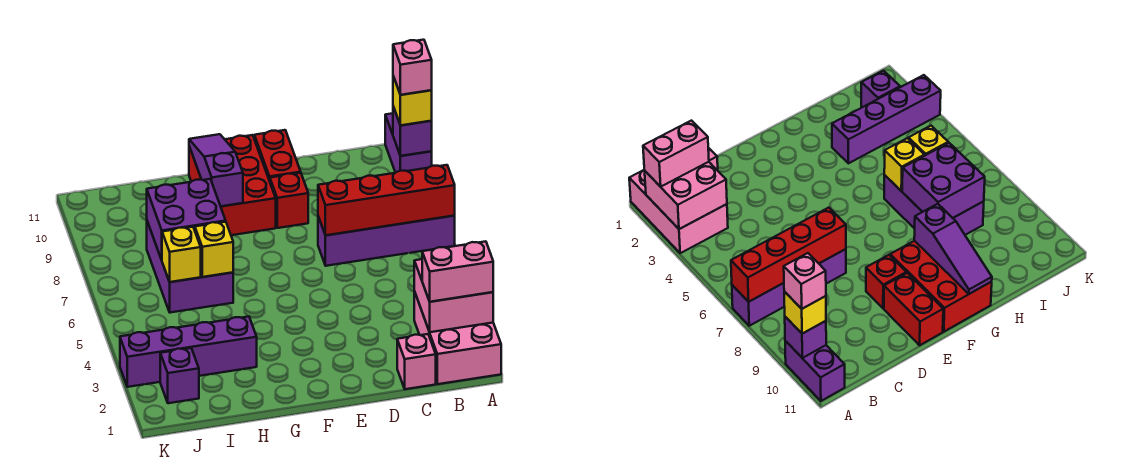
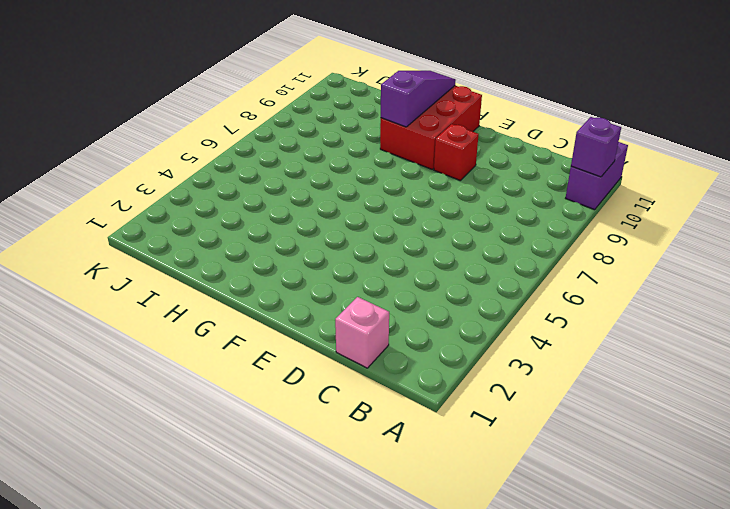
none -> pink brick A1:B3 level 1
none -> purple brick A7:D7 level 1
none -> red brick E10:E11 level 1

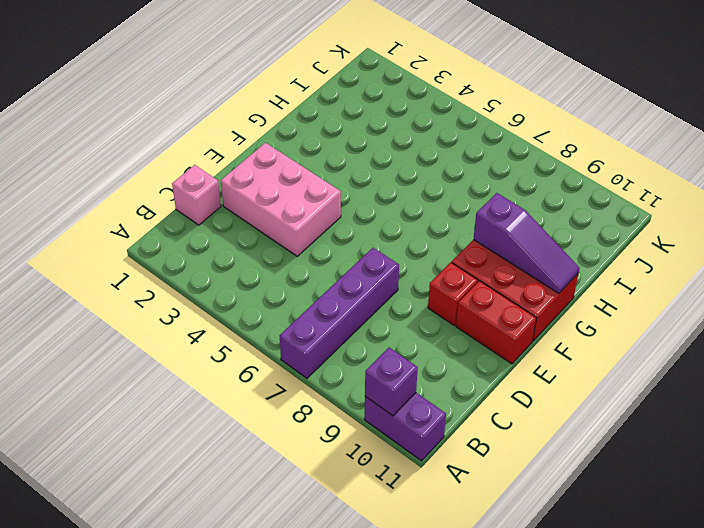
pink brick D2:E4 level 1 -> pink brick A1:B3 level 1
none -> purple brick H3:K3 level 1
none -> purple brick H6:I8 level 1
none -> purple brick J2 level 1

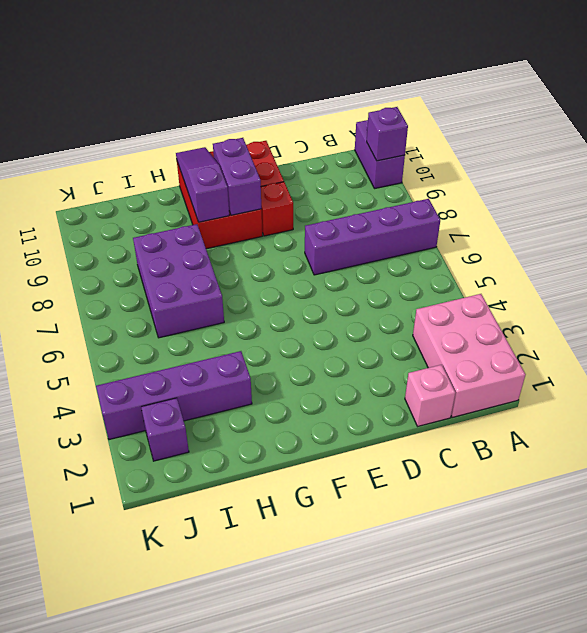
purple brick F9:F10 level 2 -> none
none -> pink brick A2:B3 level 2
none -> red brick A7:D7 level 2
none -> yellow brick H6 level 2

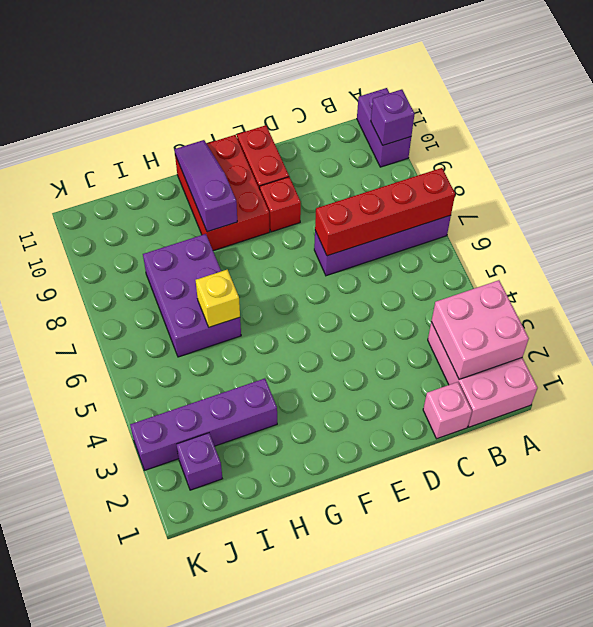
none -> purple brick H7:I8 level 2
none -> yellow brick I6 level 2
none -> pink brick A2:B2 level 3

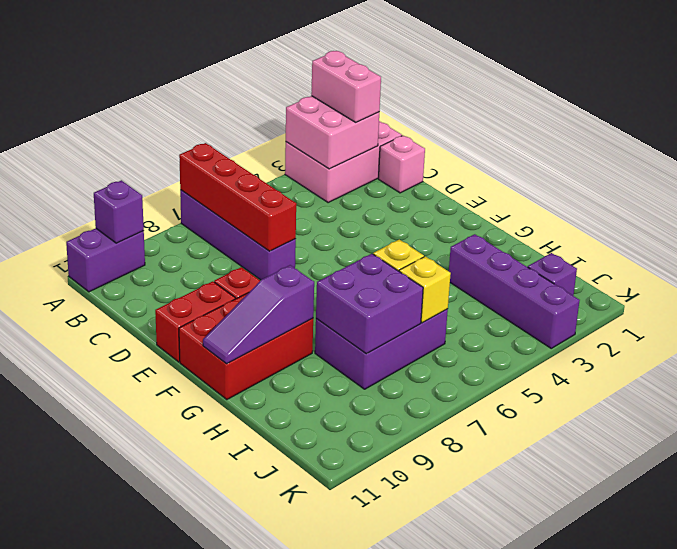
none -> yellow brick A10 level 3
none -> pink brick A10 level 4

